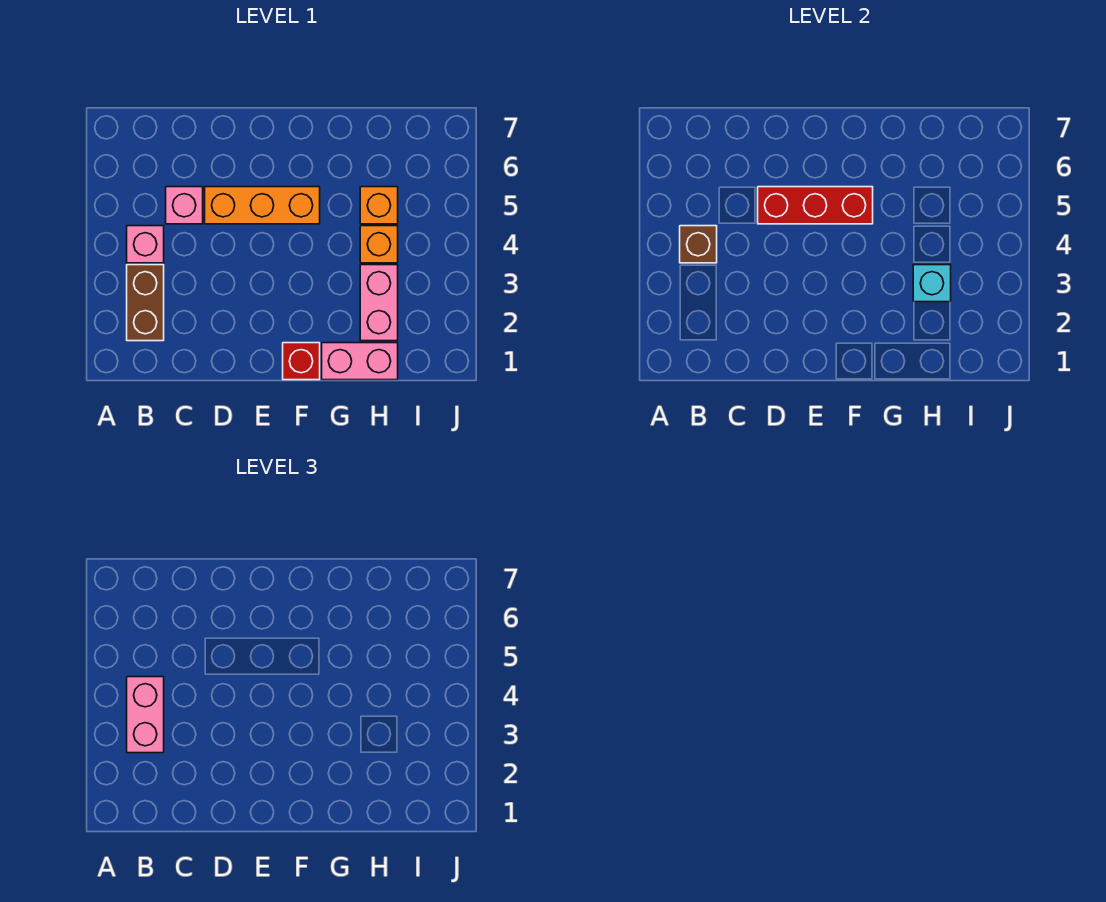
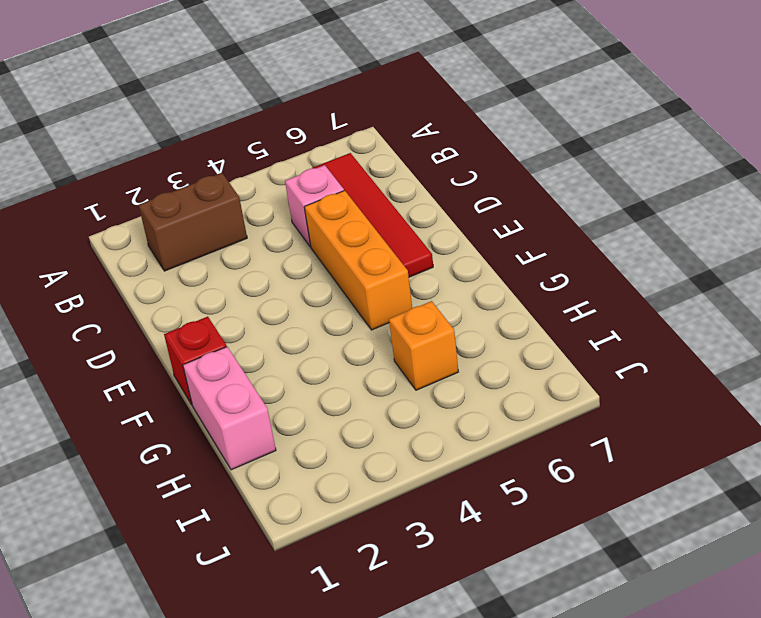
red tile B6:E6 level 1 -> none
none -> pink brick B4 level 1
none -> pink brick H2:H3 level 1
none -> orange brick H4 level 1

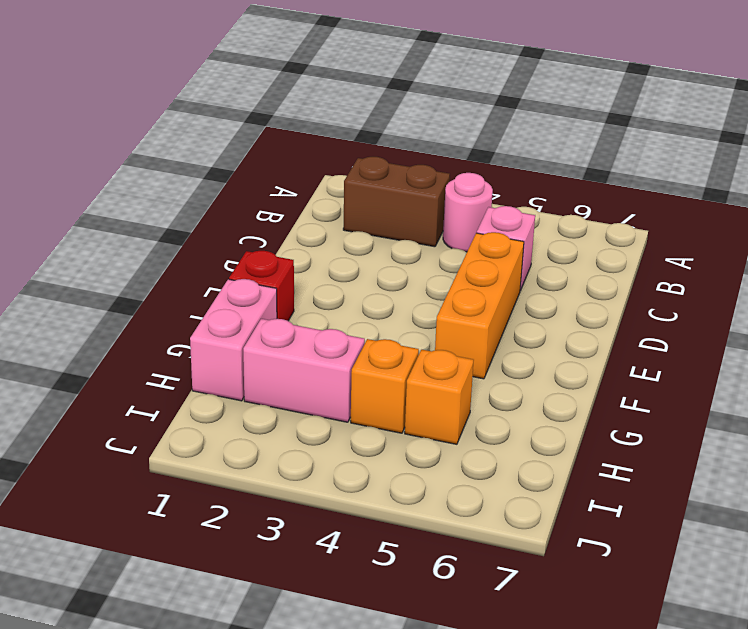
pink round brick B4 level 1 -> pink brick B4 level 1
none -> brown brick B4 level 2
none -> red brick D5:F5 level 2
none -> cyan brick H3 level 2

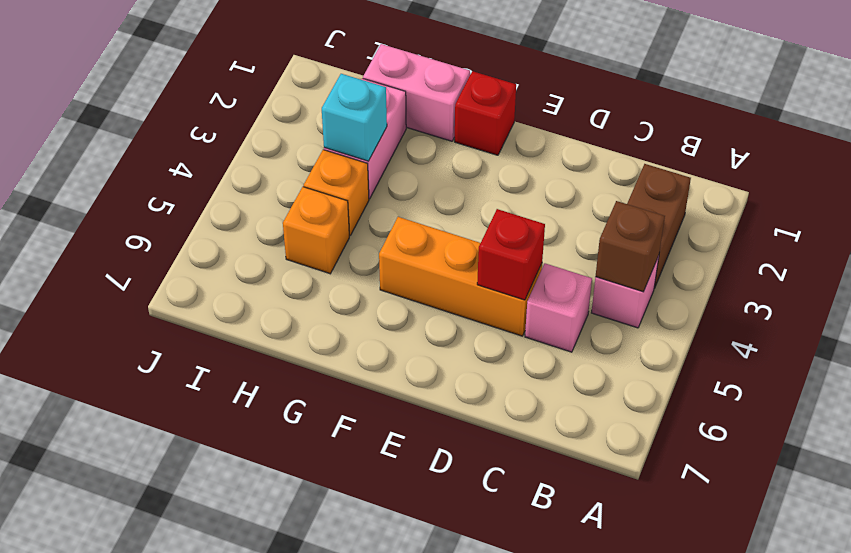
red brick D5 level 2 -> red brick D5:F5 level 2
none -> pink brick B3:B4 level 3

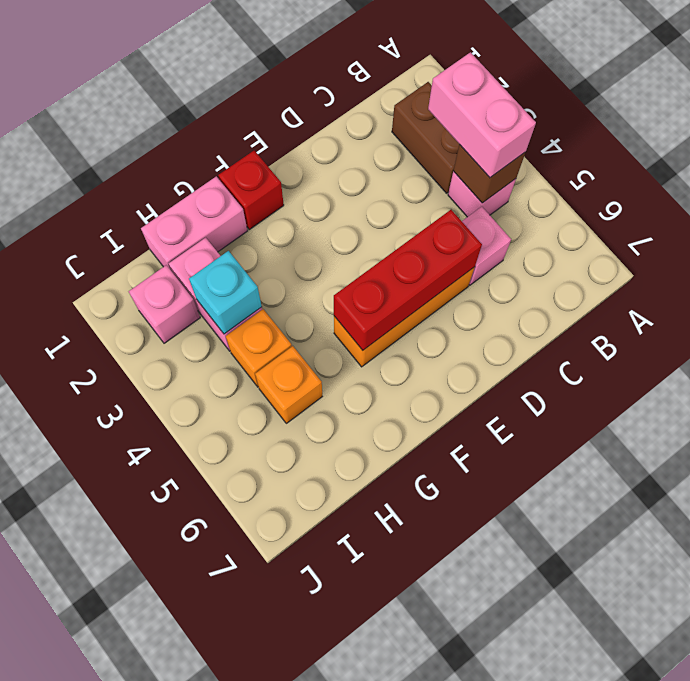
pink brick I2 level 1 -> none

